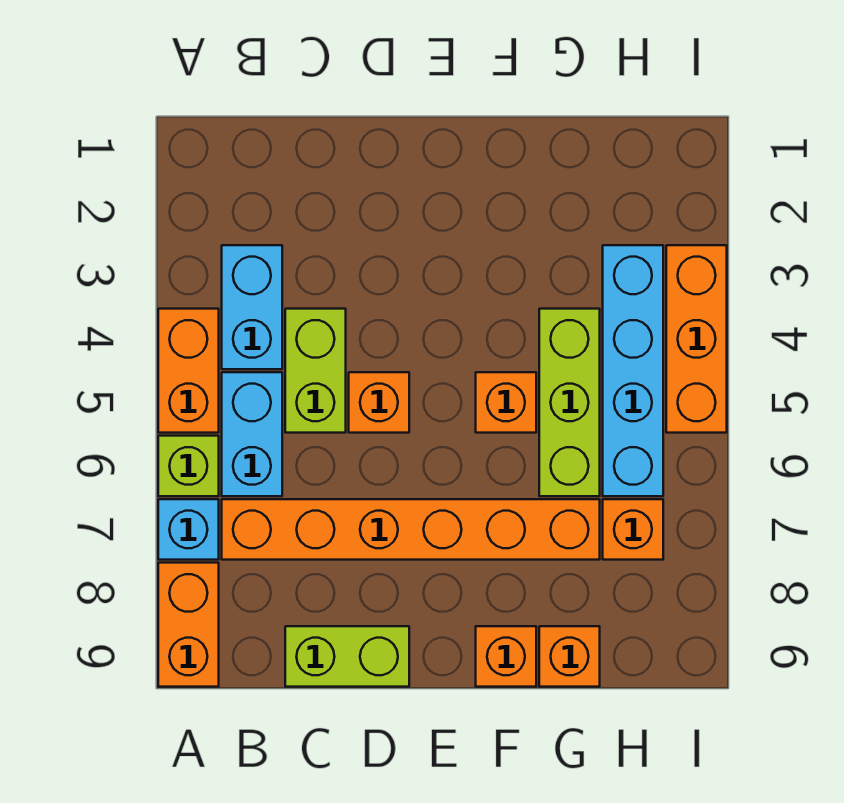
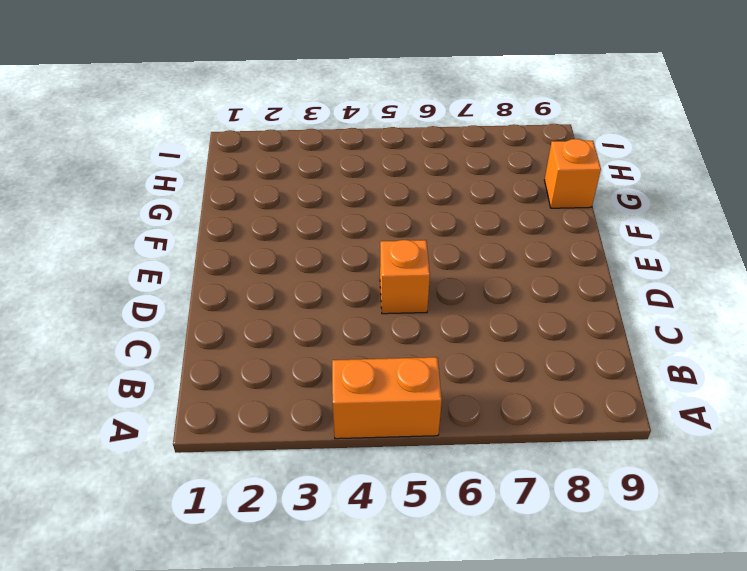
none -> lime brick A6 level 1
none -> cyan brick A7 level 1
none -> orange brick A8:A9 level 1

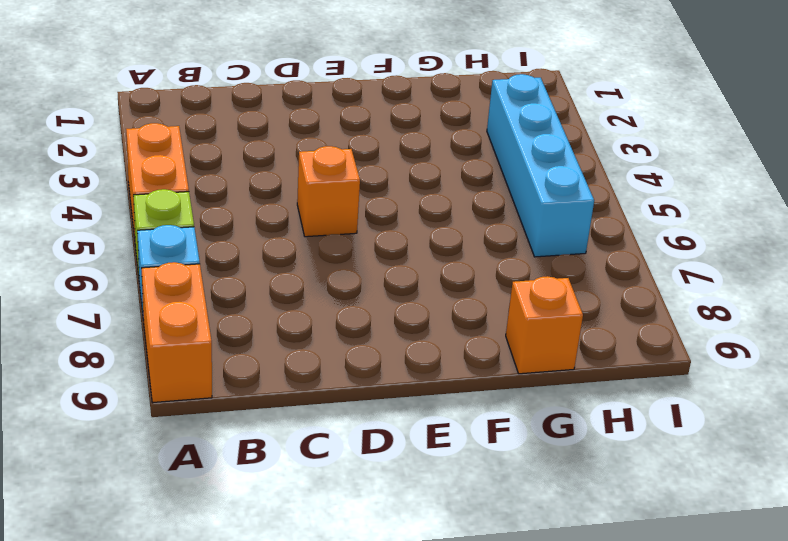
none -> cyan brick B3:B4 level 1
none -> cyan brick B5:B6 level 1
none -> orange brick B7:G7 level 1

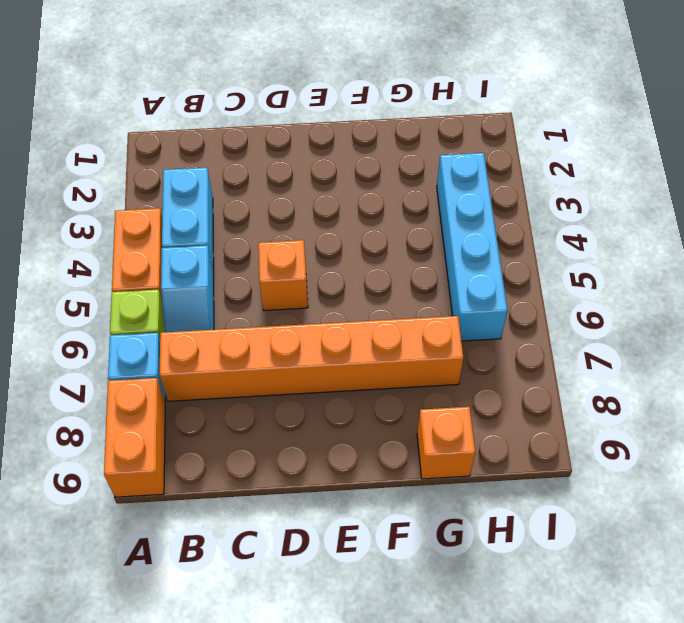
cyan slope B5:B6 level 1 top 5 -> cyan brick B5:B6 level 1
none -> lime brick C4:C5 level 1
none -> lime brick C9:D9 level 1
none -> orange brick F5 level 1

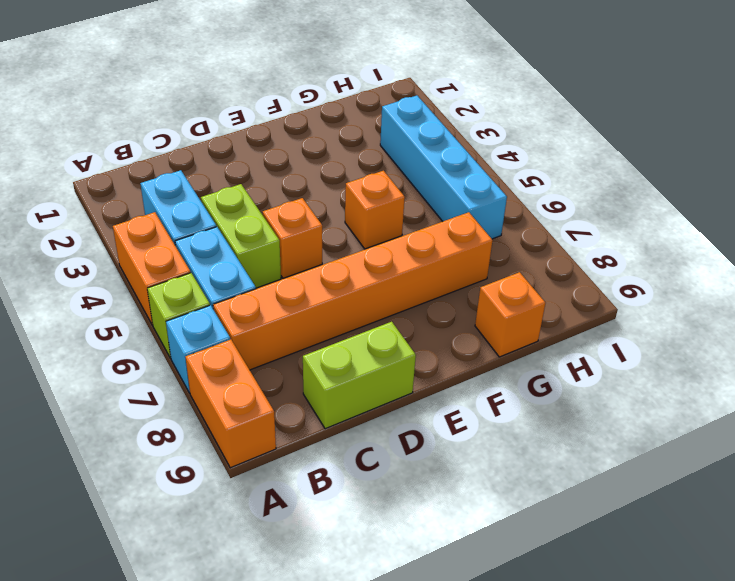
none -> orange brick F9 level 1
none -> lime brick G4:G6 level 1
none -> orange brick H7 level 1

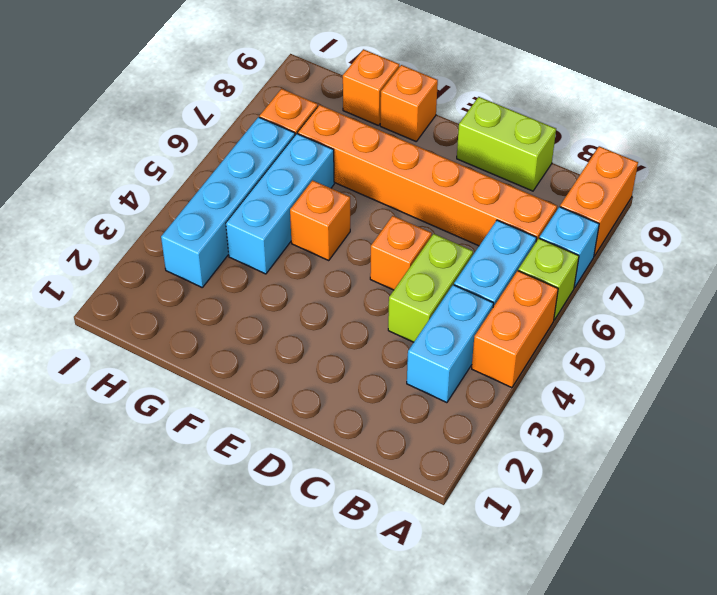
cyan brick G4:G6 level 1 -> lime brick G4:G6 level 1
none -> orange brick I3:I5 level 1

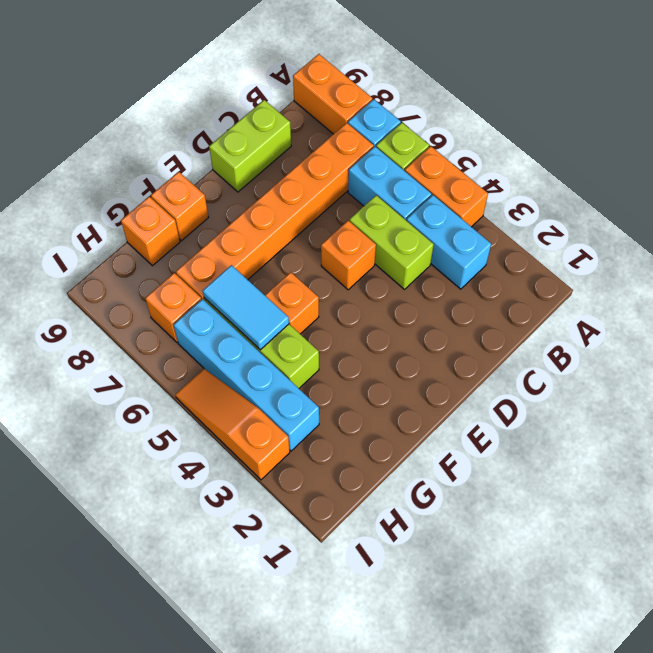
cyan tile G5:G6 level 2 -> none
orange slope I3:I5 level 1 top 3 -> orange brick I3:I5 level 1

